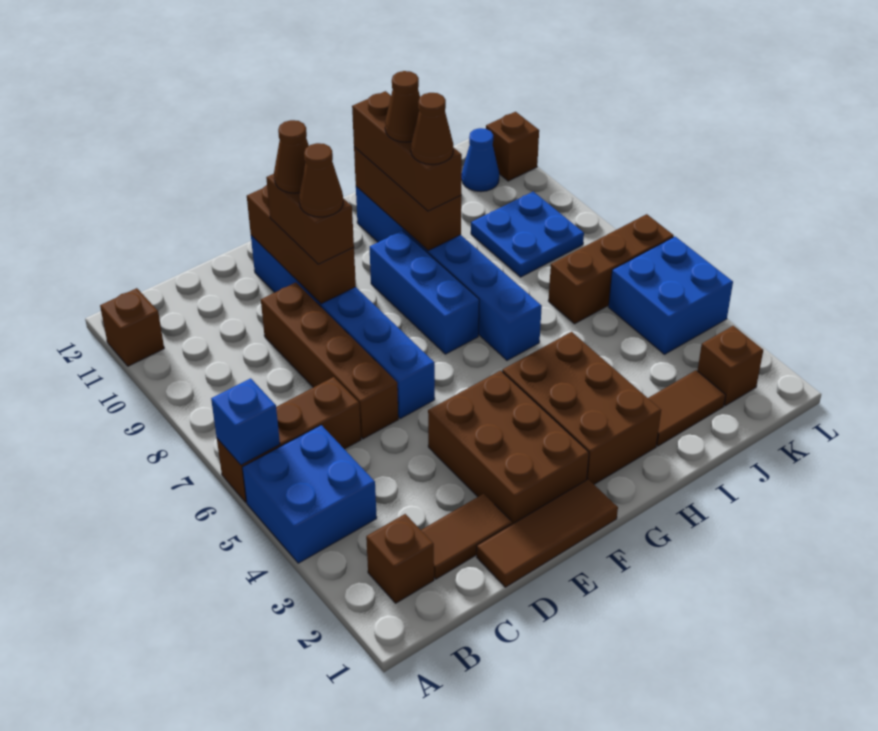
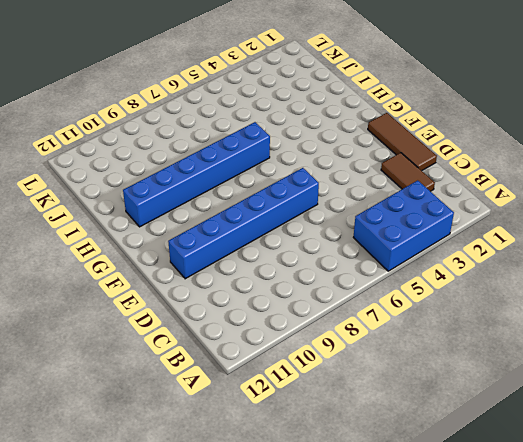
blue brick A3:B5 level 1 -> blue brick A4:B5 level 1
none -> brown brick A6:C6 level 1
none -> brown brick A11 level 1
none -> brown brick B2 level 1

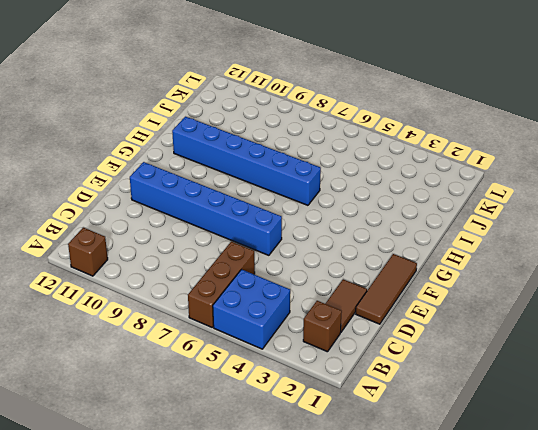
none -> brown brick D6:D9 level 1
none -> brown brick E2:F4 level 1
none -> brown brick G2:H4 level 1

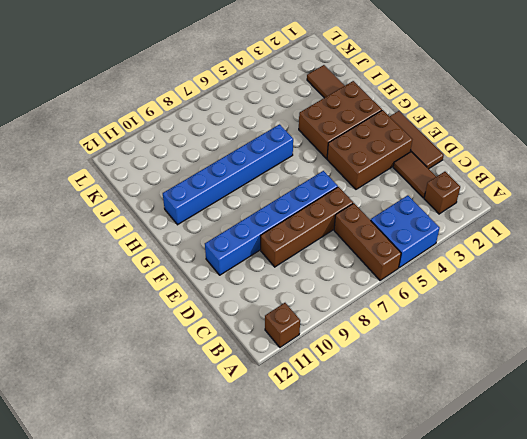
none -> blue brick G7:G9 level 1
none -> brown brick J6:L6 level 1
none -> blue plate J8:K9 level 1

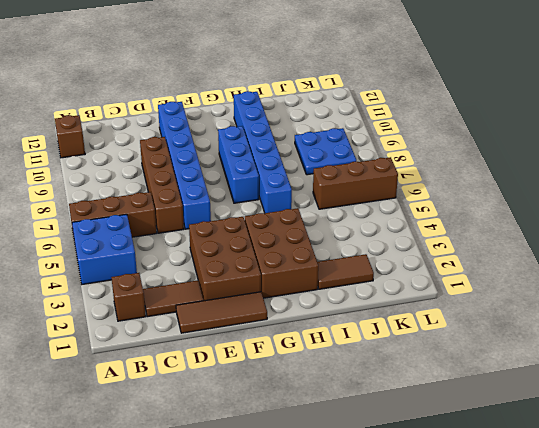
none -> brown brick K2 level 1
none -> blue brick K4:L5 level 1
none -> blue cone K11 level 1

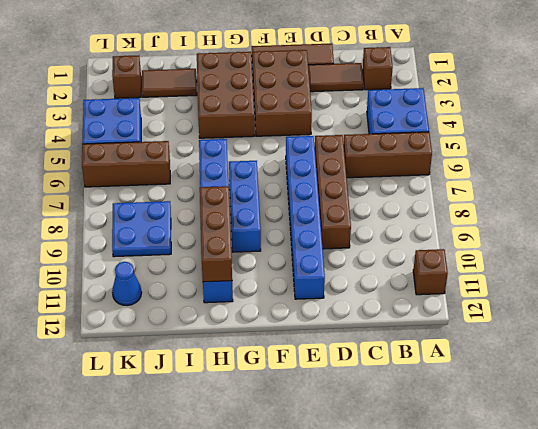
none -> brown brick L11 level 1
none -> blue brick A6 level 2
none -> brown brick E9:E11 level 2

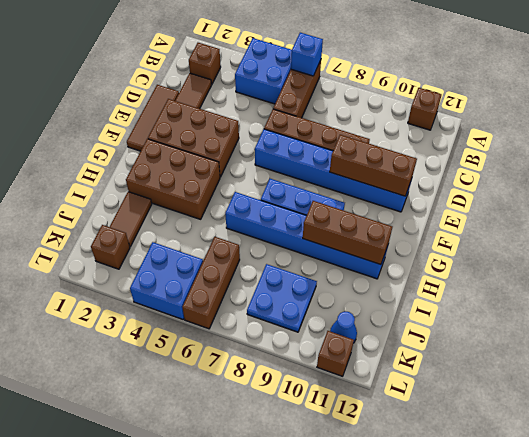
none -> brown brick E9:E10 level 3
none -> brown brick H9:H11 level 3
none -> brown cone E9 level 4

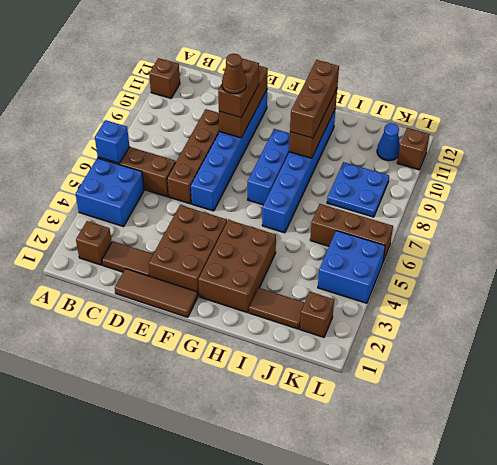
none -> brown cone E10 level 4
none -> brown cone H9 level 4
none -> brown cone H10 level 4

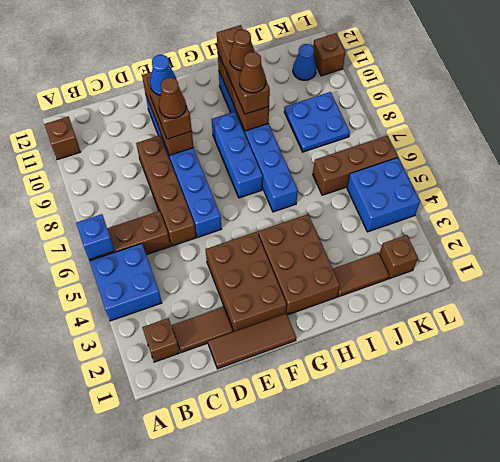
blue cone E10 level 4 -> brown cone E10 level 4

